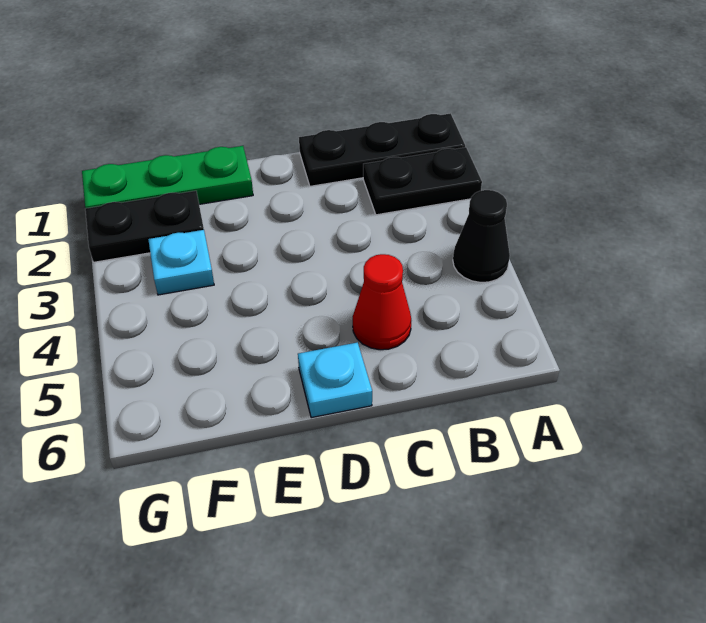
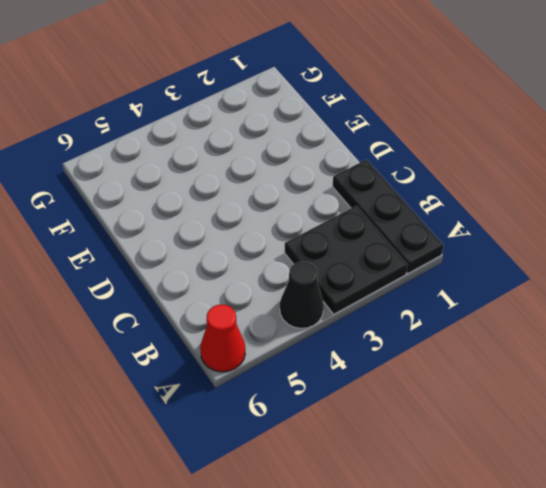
black plate A2:B3 level 1 -> black plate A2:B2 level 1
red cone A6 level 1 -> red cone C5 level 1
none -> cyan plate D6 level 1
none -> green plate E1:G1 level 1

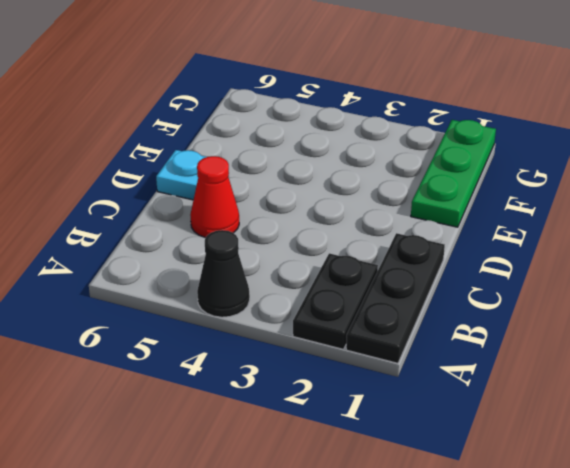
none -> black plate F2:G2 level 1
none -> cyan plate F3 level 1

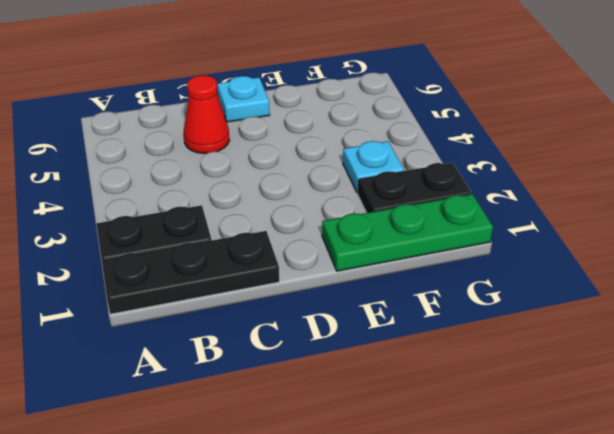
none -> black cone A4 level 1

